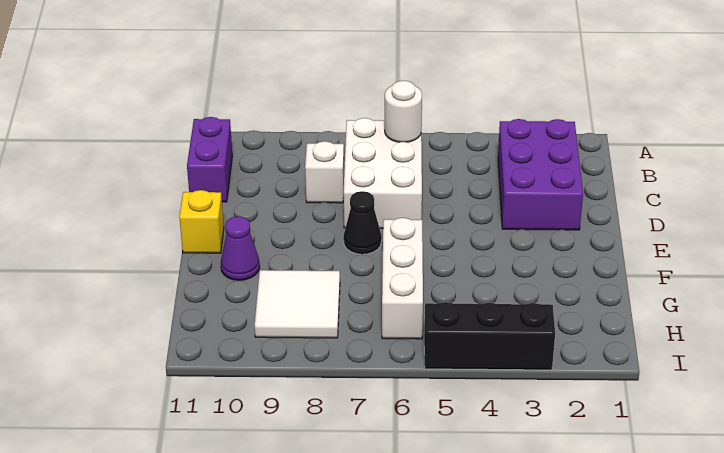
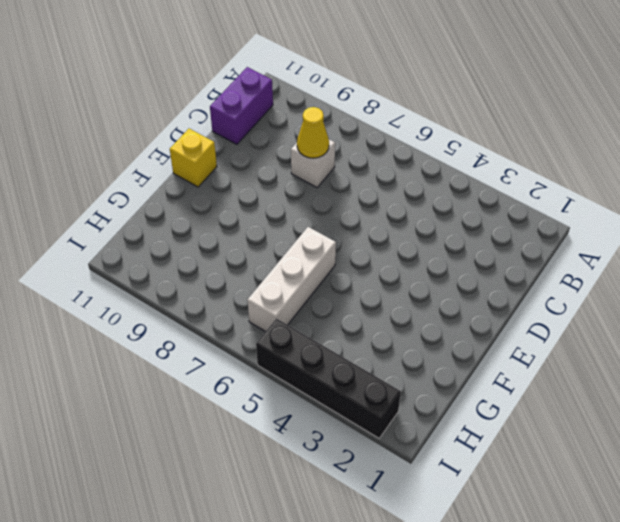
yellow cone C8 level 2 -> none
black brick I2:I5 level 1 -> black brick I3:I5 level 1
none -> purple brick B2:D3 level 1
none -> white brick B6:D7 level 1

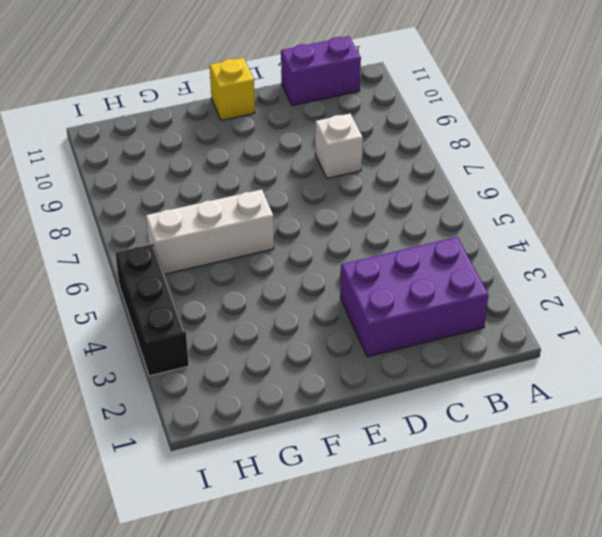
none -> white brick B6:D7 level 1
none -> black cone E7 level 1

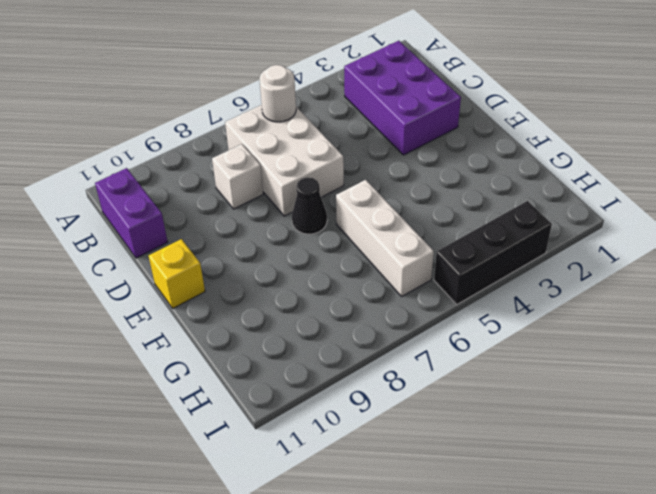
none -> purple cone F10 level 1
none -> white tile G8:H9 level 1

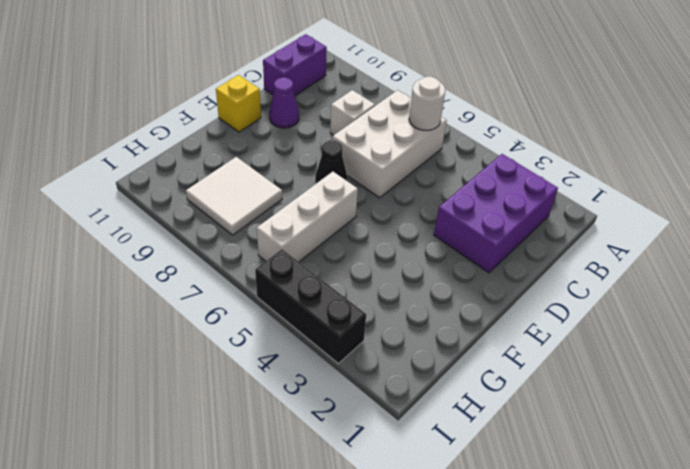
purple cone D10 level 1 -> purple cone F10 level 1

